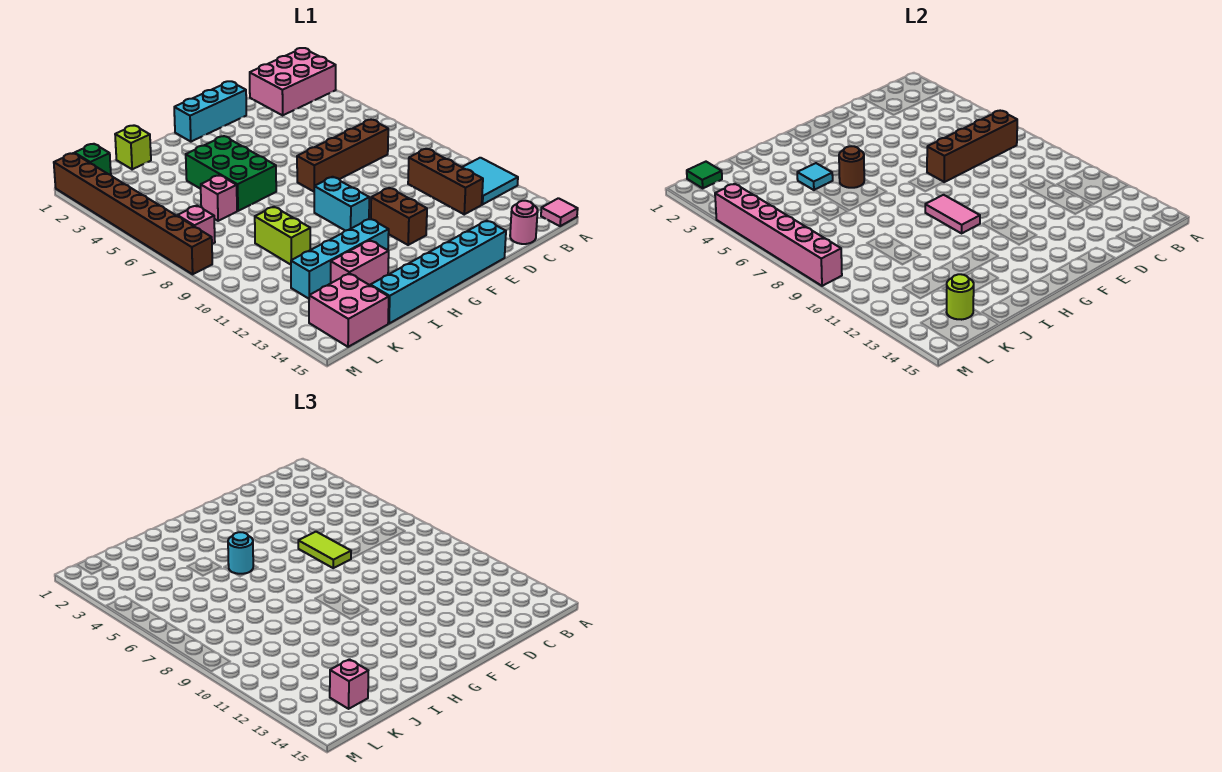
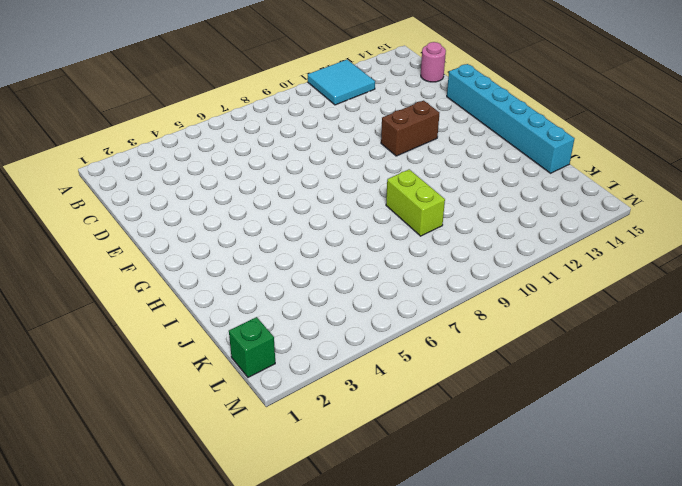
lime brick I9:J9 level 1 -> lime brick J9:J10 level 1
none -> pink brick A1:C2 level 1
none -> pink tile A15 level 1
none -> brown brick C7:F7 level 1
none -> brown brick C10:C12 level 1

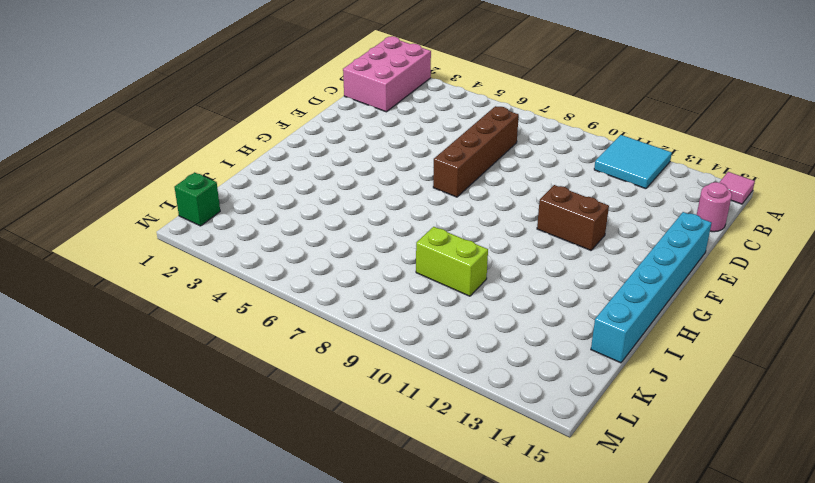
none -> brown brick C10:C12 level 1
none -> cyan brick E1:G1 level 1
none -> cyan brick G9:G10 level 1
none -> green brick H4:I6 level 1

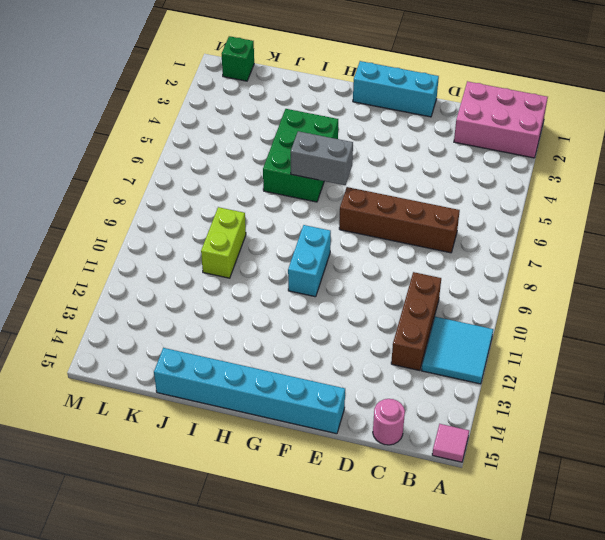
grey brick G6:H6 level 2 -> none
none -> brown brick F11:F12 level 1
none -> cyan brick H12:K12 level 1
none -> pink brick I13:J13 level 1
none -> lime brick J1 level 1

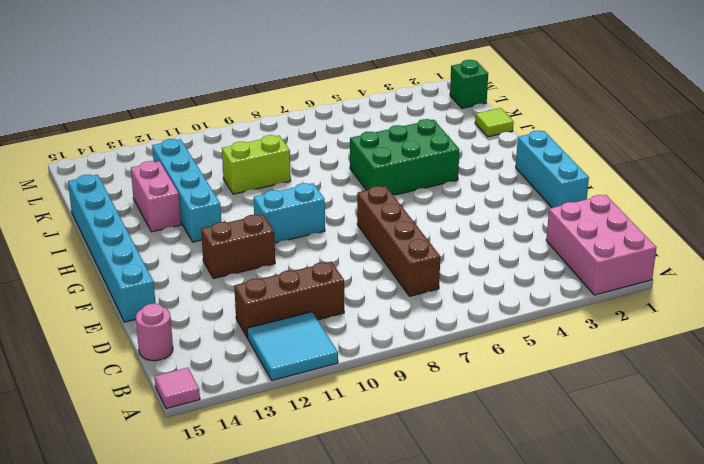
lime tile J1 level 1 -> lime brick J1 level 1
none -> pink brick J6 level 1
none -> pink brick K14:L15 level 1
none -> pink brick L7 level 1
none -> brown brick M1:M8 level 1

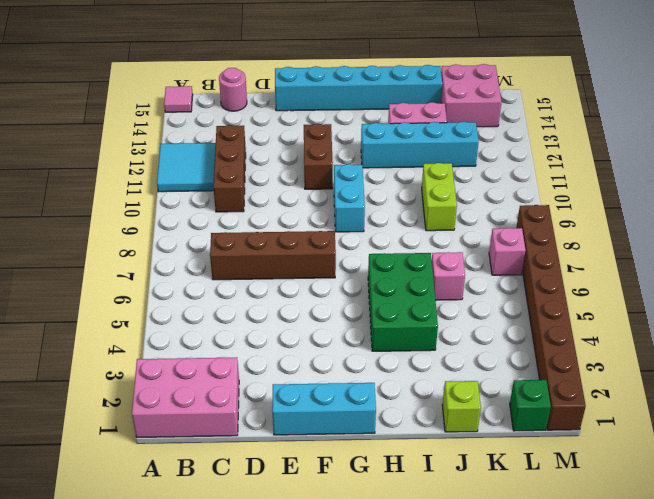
none -> brown brick B7:E7 level 2
none -> pink tile G9:G10 level 2
none -> brown round brick H5 level 2
none -> cyan tile I4 level 2

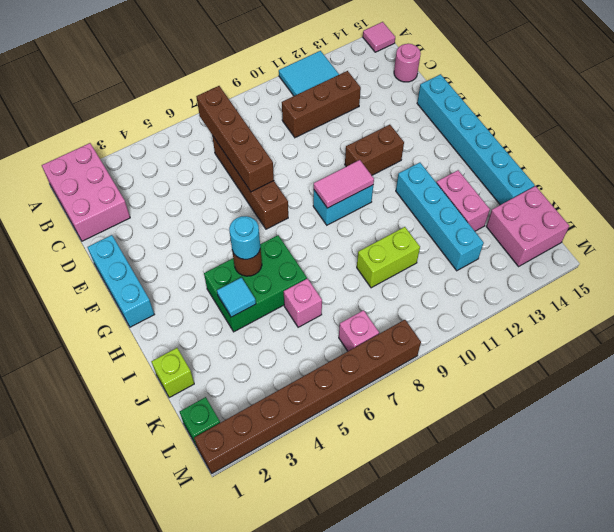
none -> lime round brick K14 level 2
none -> green tile L1 level 2
none -> pink brick M4:M9 level 2
none -> lime tile E6:E7 level 3

